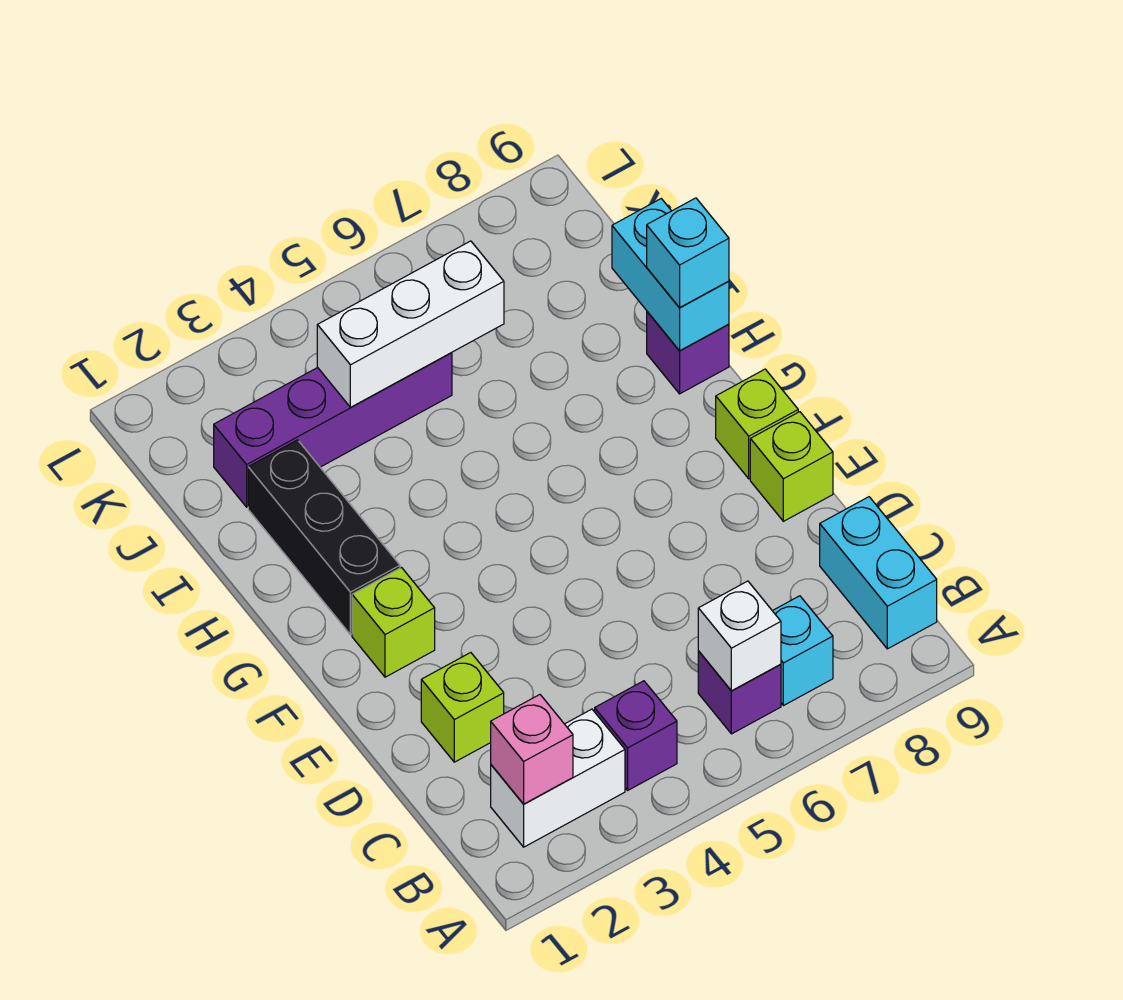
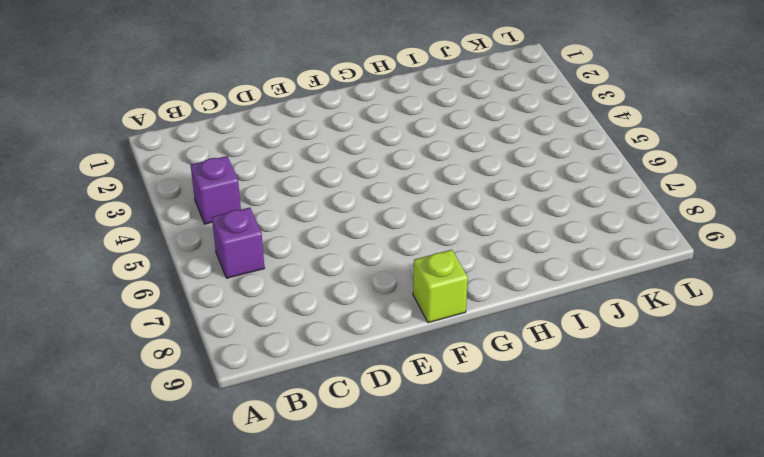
none -> white brick B2:B3 level 1
none -> cyan brick B7 level 1
none -> cyan brick B9:C9 level 1

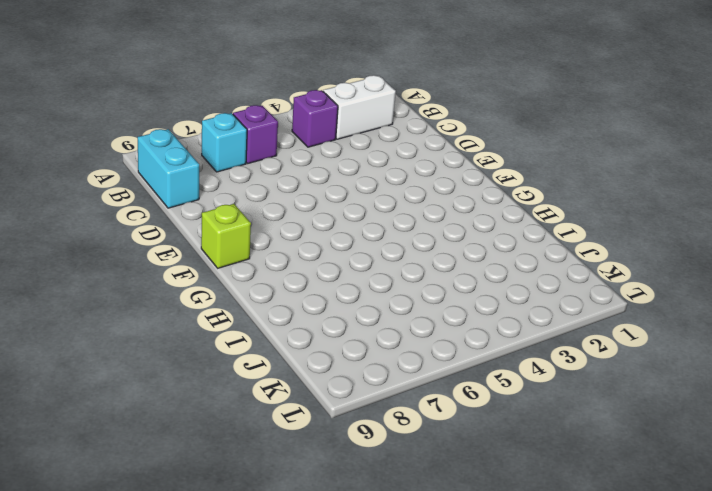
none -> lime brick D2 level 1
none -> lime brick E9 level 1
none -> lime brick F2 level 1

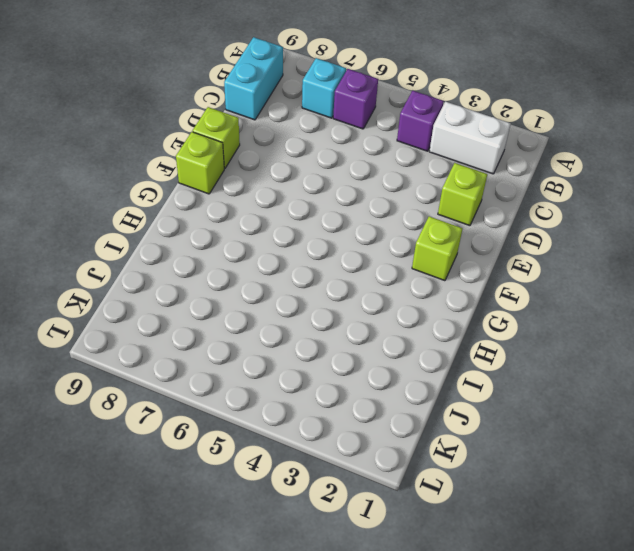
none -> black brick G2:I2 level 1
none -> purple brick H9 level 1
none -> purple brick J2:J5 level 1

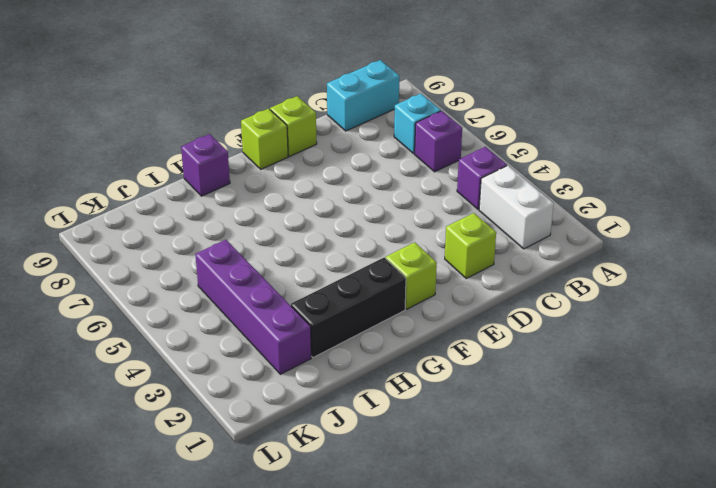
none -> pink brick B2 level 2
none -> white brick B6 level 2
none -> cyan brick H9:I9 level 2

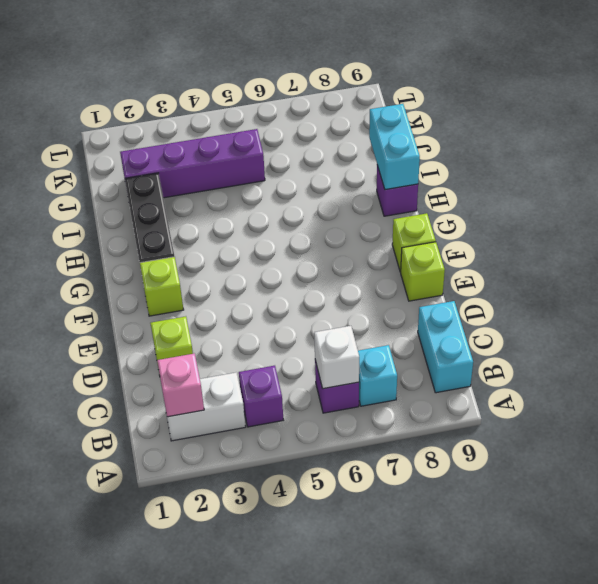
none -> white brick J4:J6 level 2
none -> cyan brick H9 level 3

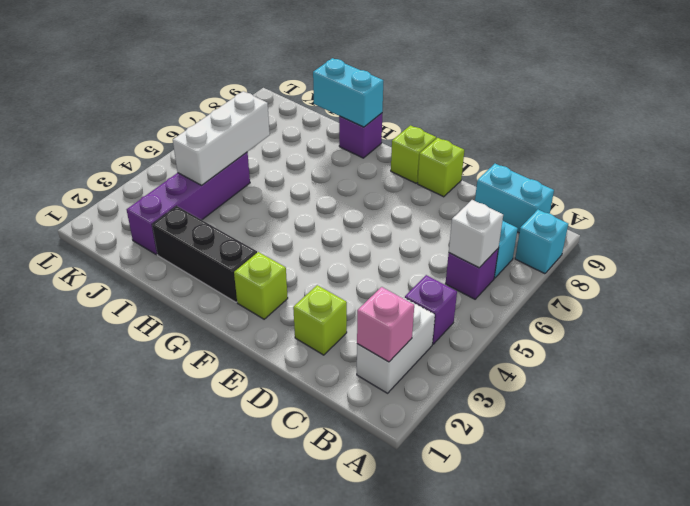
cyan brick A8 level 1 -> cyan brick H9 level 3

